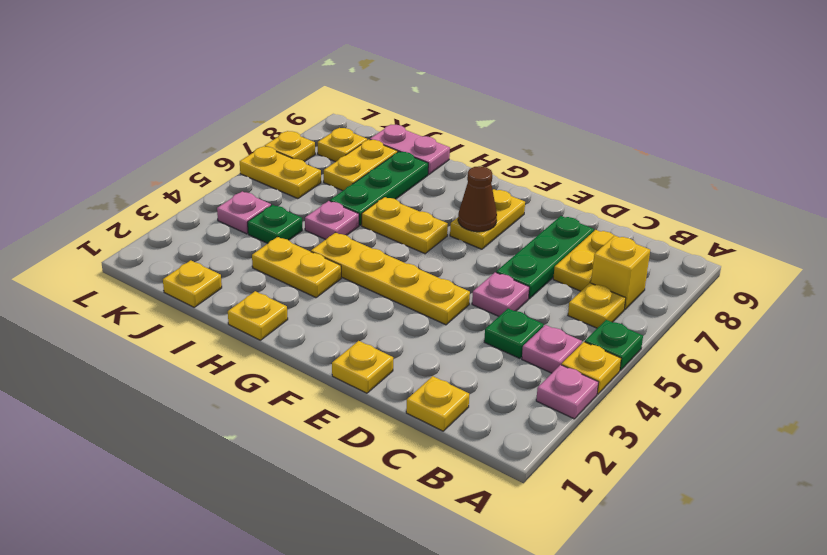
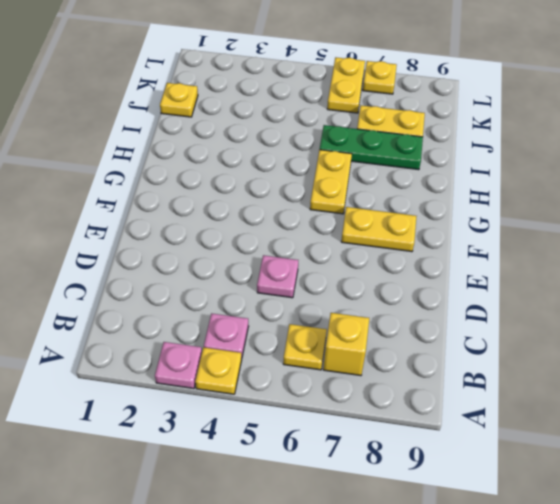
none -> green plate A5 level 1
none -> yellow plate C1 level 1
none -> green plate C4 level 1

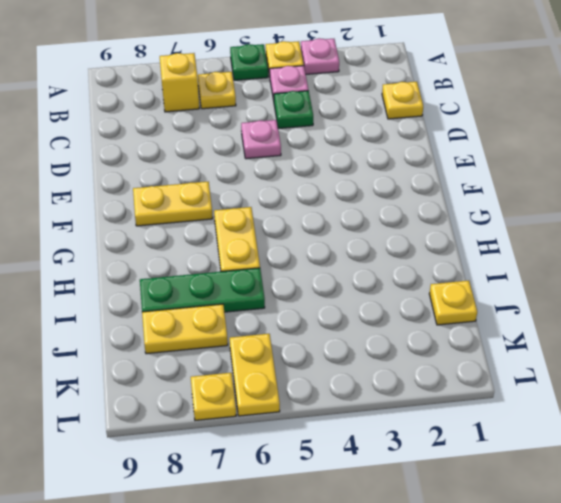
none -> yellow plate C7:C8 level 1
none -> green plate D6:D8 level 1
none -> yellow plate E1 level 1

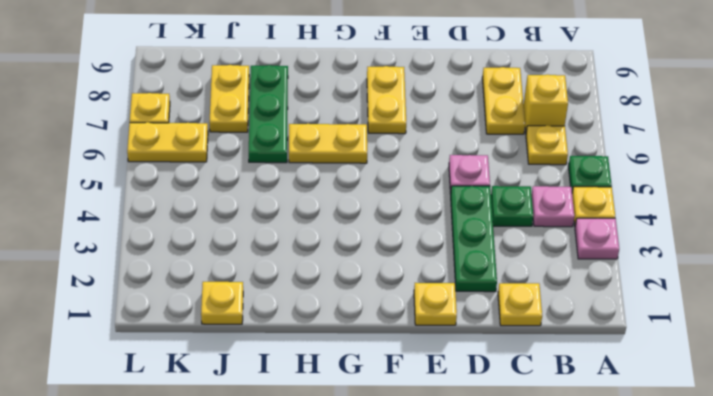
green plate D2:D4 level 1 -> green plate D6:D8 level 1
none -> yellow plate E4:H4 level 1
none -> yellow plate H1 level 1
none -> yellow plate H3:I3 level 1

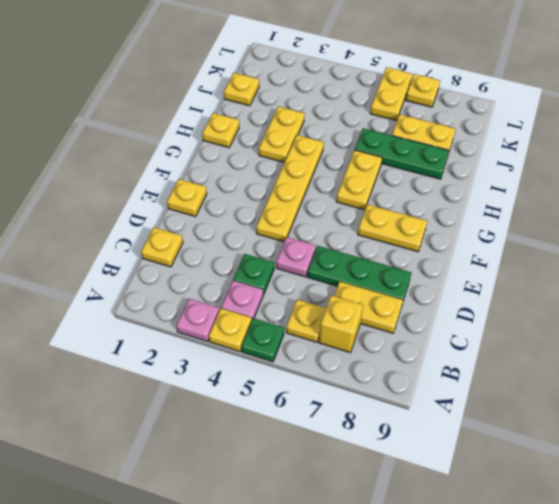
none -> pink plate I5 level 1
none -> pink plate I9:J9 level 1
none -> green plate J4 level 1

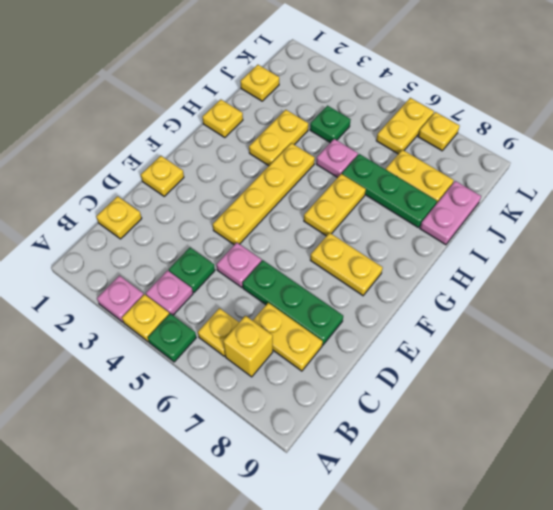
none -> pink plate K4 level 1
none -> yellow plate K8 level 1
none -> brown cone F7 level 2

